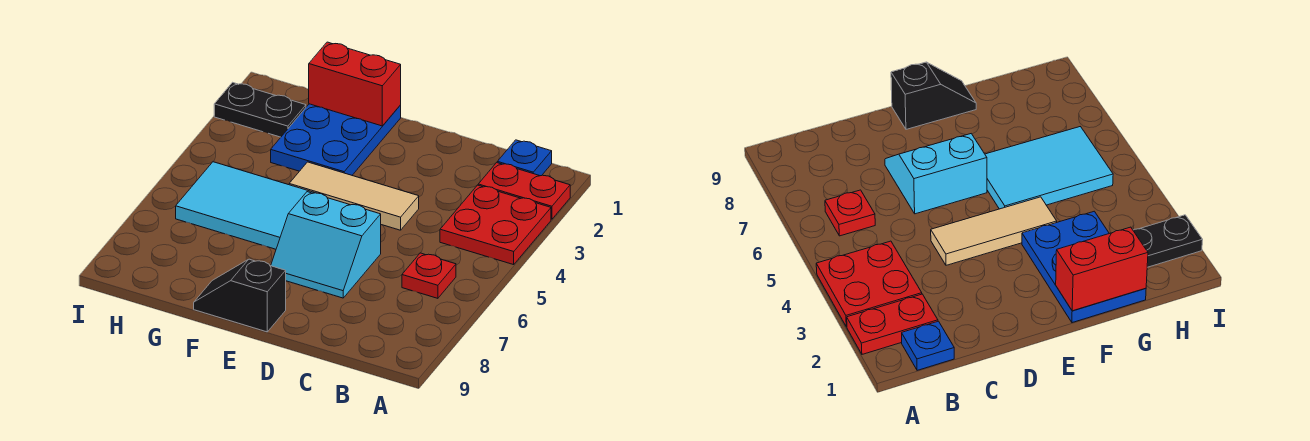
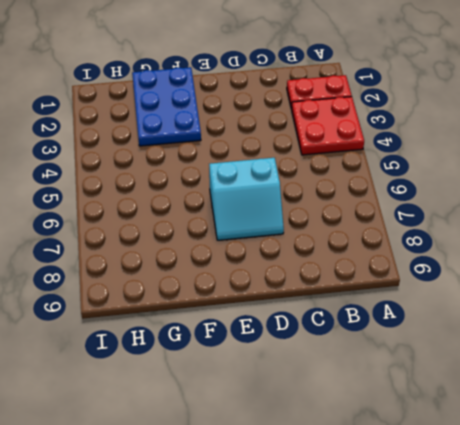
none -> blue plate B1 level 1
none -> red plate B6 level 1

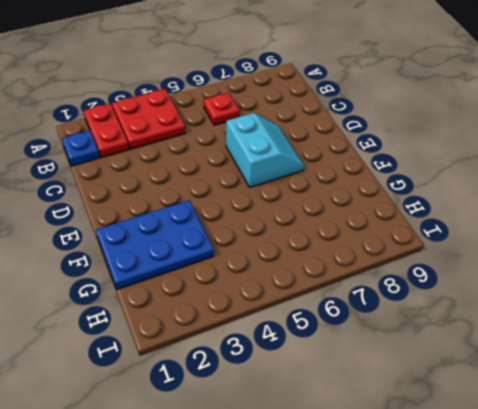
none -> tan tile D4:F4 level 1
none -> black slope E9:F9 level 1 top E

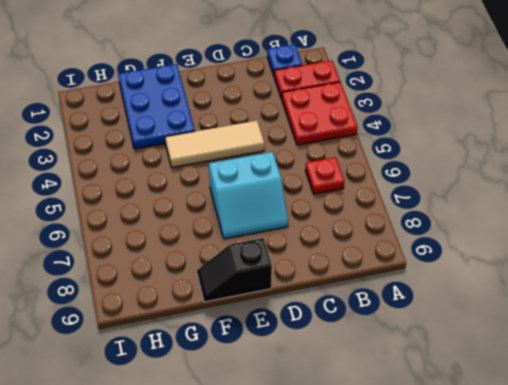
none -> cyan tile F5:H6 level 1
none -> black plate H2:I2 level 1

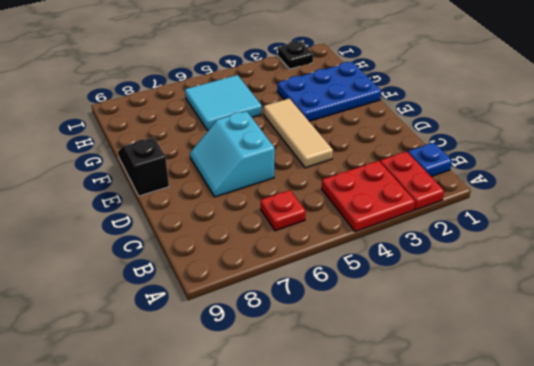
cyan tile G5:H6 level 1 -> cyan tile F5:H6 level 1
black plate I2 level 1 -> black plate H2:I2 level 1
none -> red brick F1:G1 level 2

